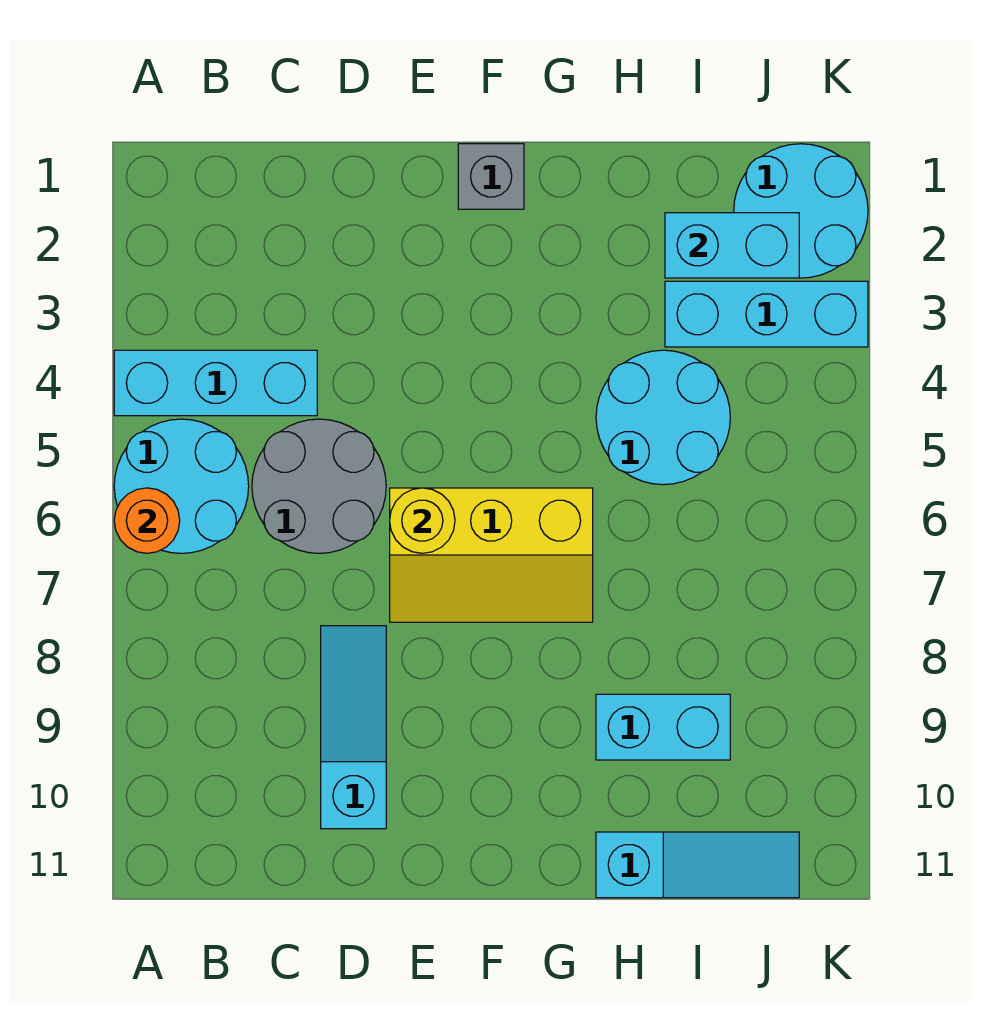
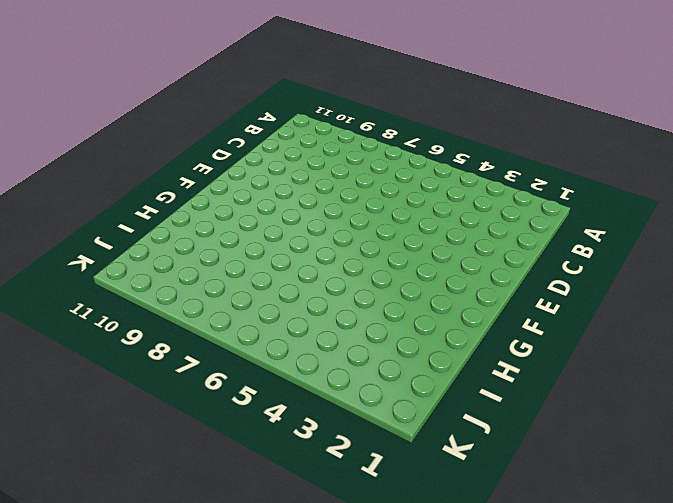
none -> cyan brick A4:C4 level 1
none -> cyan round brick A5:B6 level 1
none -> grey round brick C5:D6 level 1

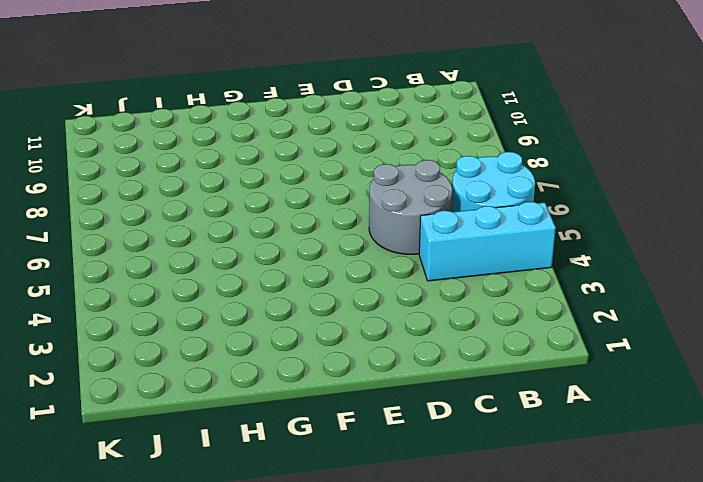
none -> cyan slope D8:D10 level 1 top 10
none -> yellow slope E6:G7 level 1 top 6
none -> grey brick F1 level 1

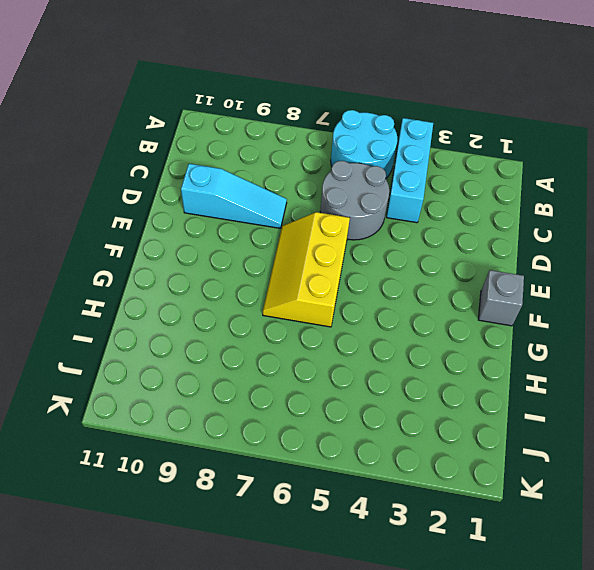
none -> cyan round brick H4:I5 level 1
none -> cyan brick H9:I9 level 1
none -> cyan slope H11:J11 level 1 top H

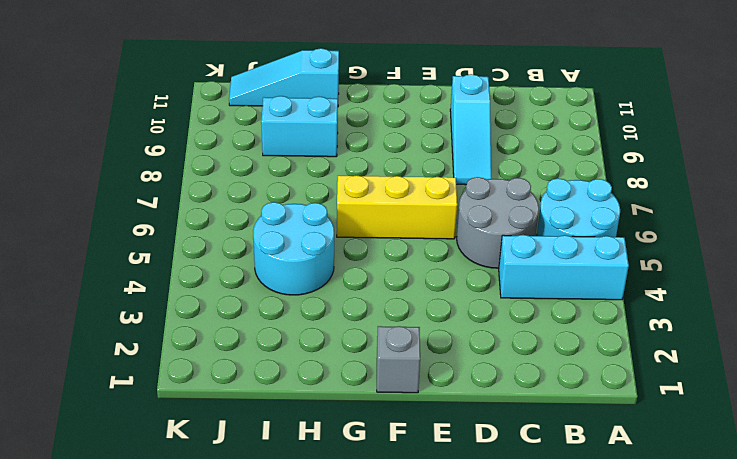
none -> cyan brick I3:K3 level 1
none -> cyan round brick J1:K2 level 1
none -> orange round brick A6 level 2

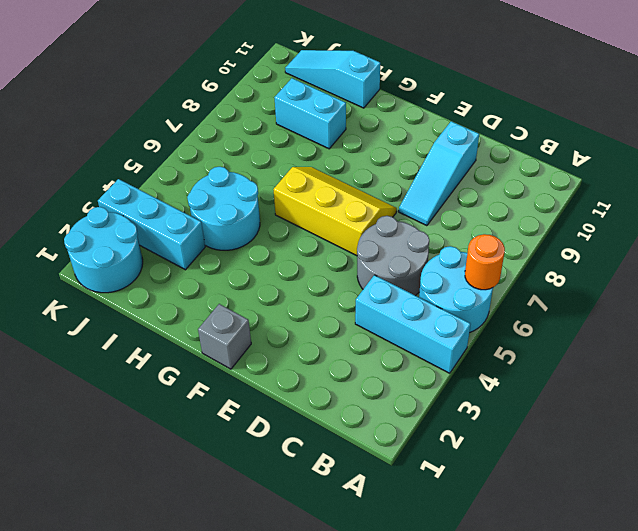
none -> yellow round brick E6 level 2
none -> cyan brick I2:J2 level 2

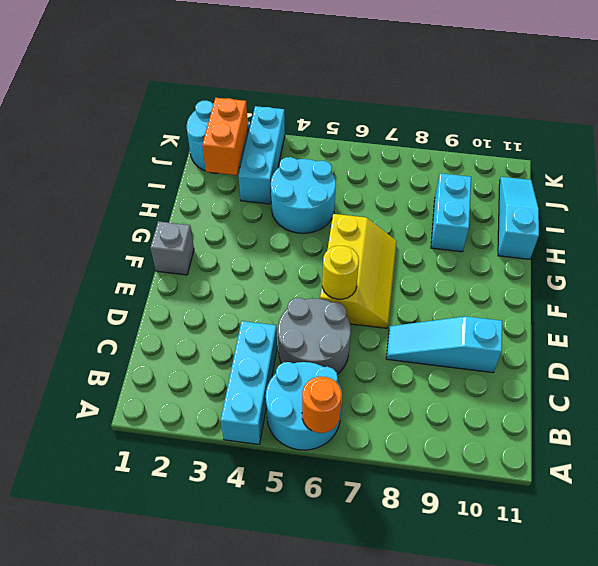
orange brick I2:J2 level 2 -> cyan brick I2:J2 level 2

